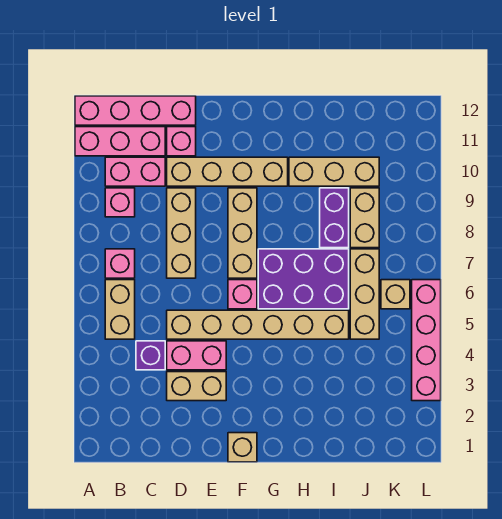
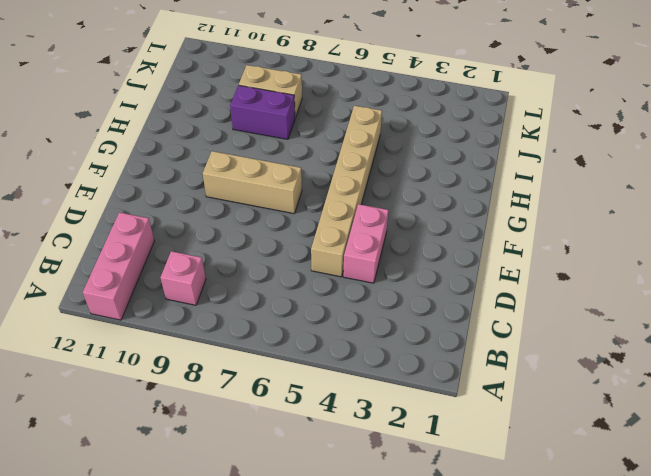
none -> pink brick A12:D12 level 1
none -> tan brick B5:B6 level 1
none -> pink brick B7 level 1

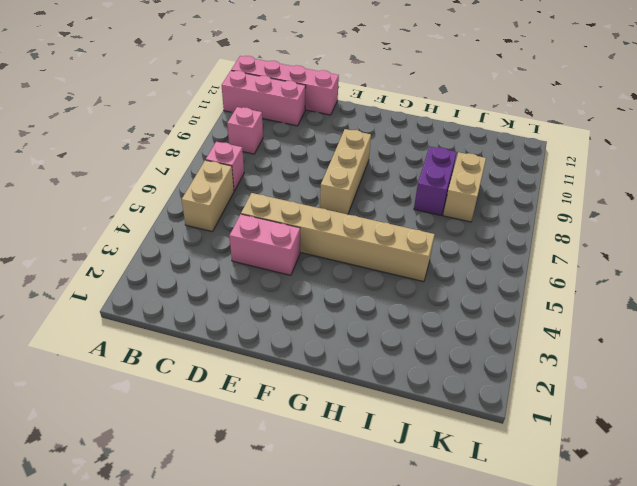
none -> pink brick B10:C10 level 1
none -> purple brick C4 level 1
none -> tan brick D3:E3 level 1

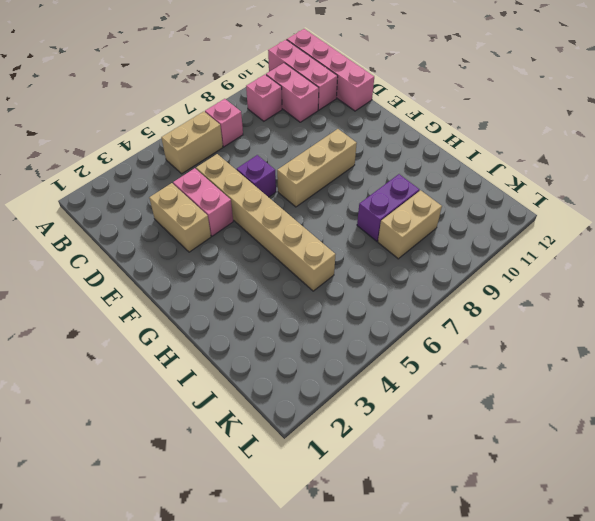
purple brick E6 level 1 -> purple brick C4 level 1
none -> tan brick D7:D9 level 1
none -> tan brick D10:G10 level 1
none -> pink brick D11 level 1

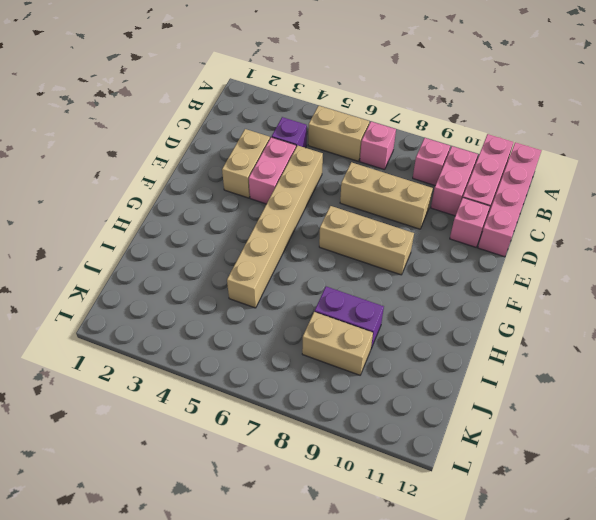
none -> tan brick D10:G10 level 1
none -> tan brick F1 level 1
none -> pink brick F6 level 1

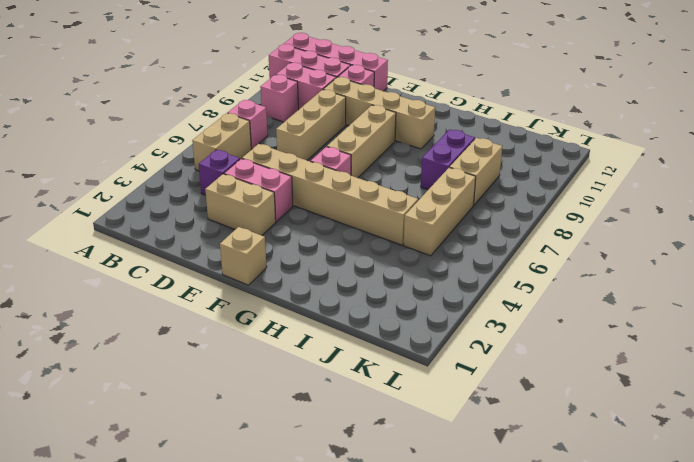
none -> purple brick G6:I7 level 1
none -> tan brick H10:J10 level 1
none -> tan brick K6 level 1

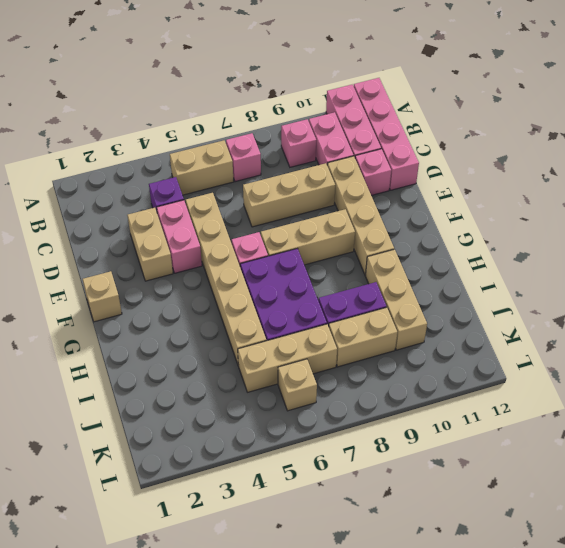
none -> pink brick L3:L6 level 1

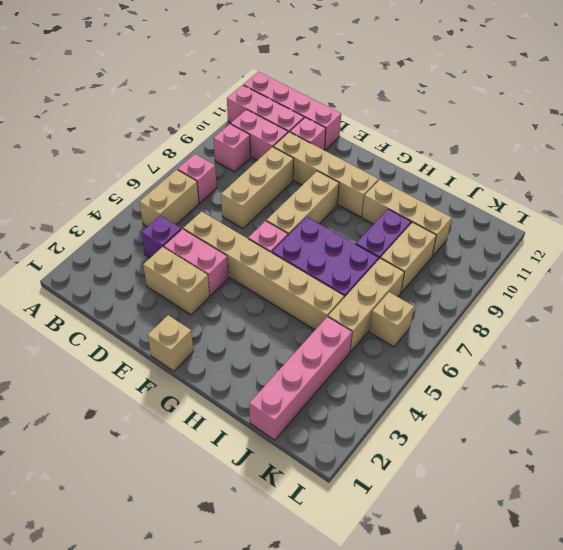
pink brick J1:J4 level 1 -> pink brick L3:L6 level 1

